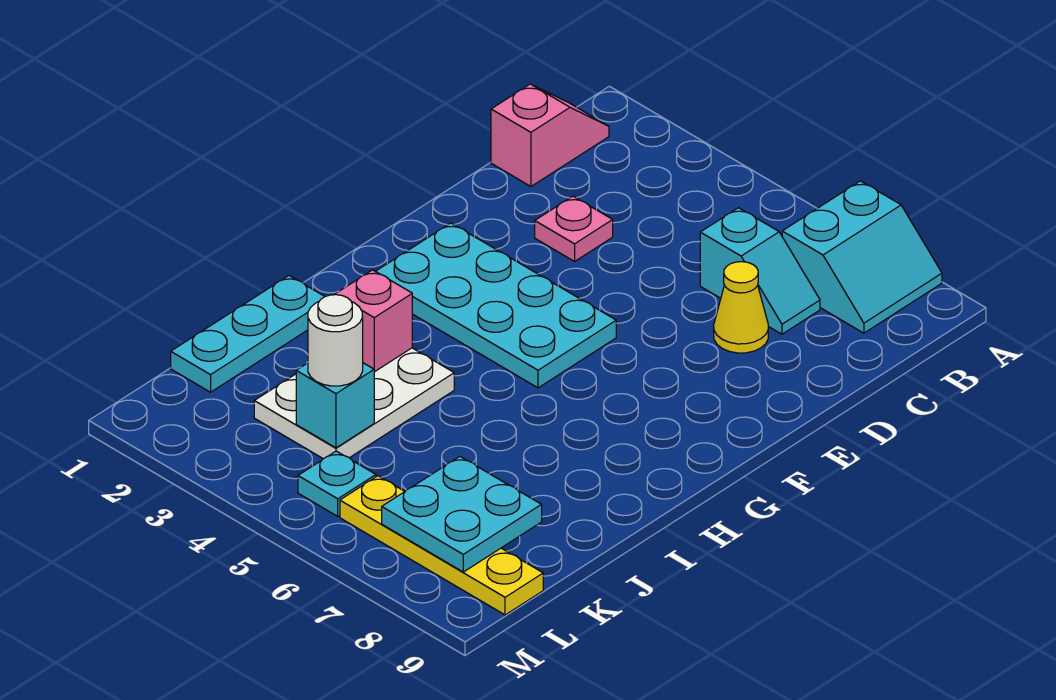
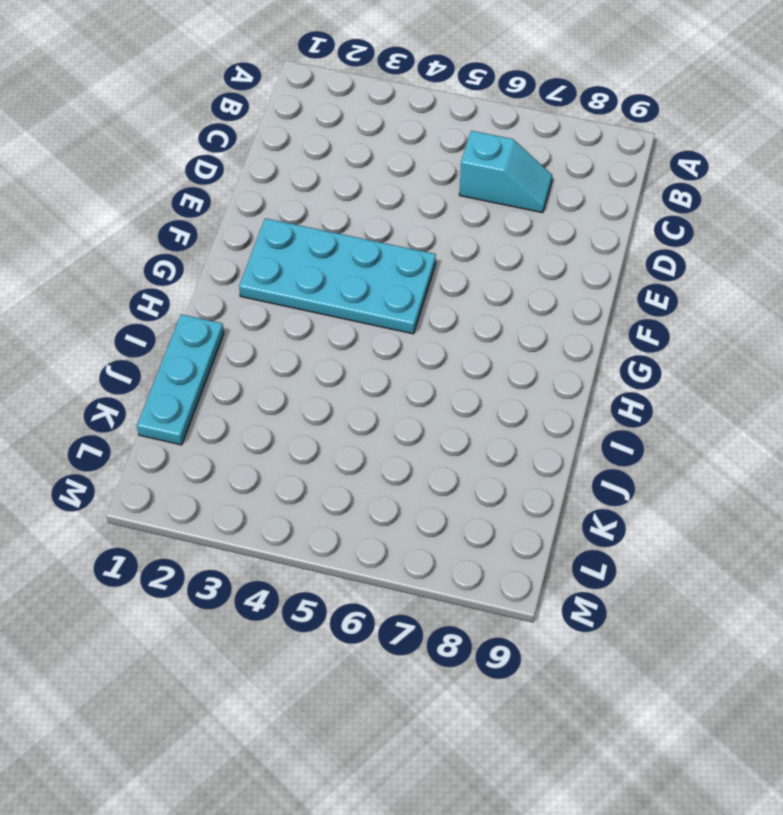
none -> cyan slope A7:B8 level 1 top 7
none -> pink slope B1:C1 level 1 top C
none -> pink plate D3 level 1

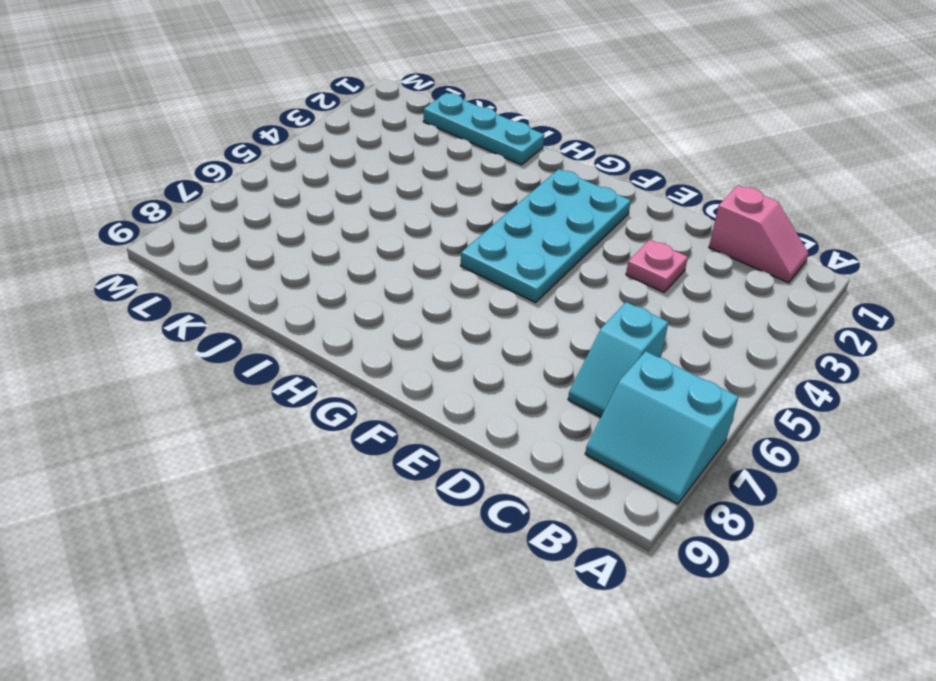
none -> yellow cone D7 level 1
none -> white plate I3:K4 level 1
none -> cyan plate L5 level 1

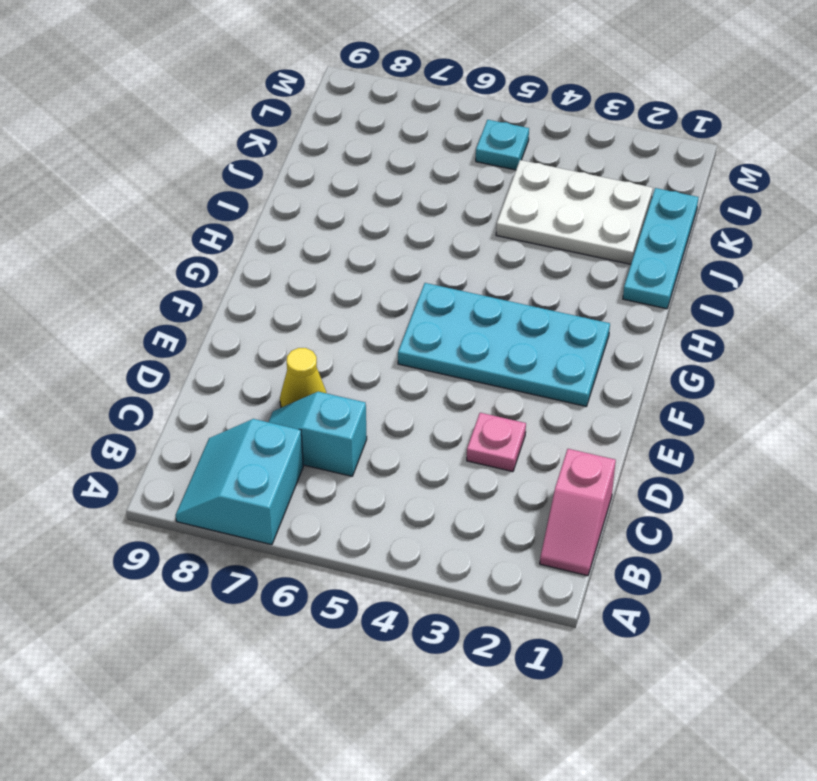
white plate J2:K4 level 1 -> white plate I3:K4 level 1
none -> yellow plate L6:L9 level 1
none -> pink brick I3 level 2
none -> cyan brick K4 level 2

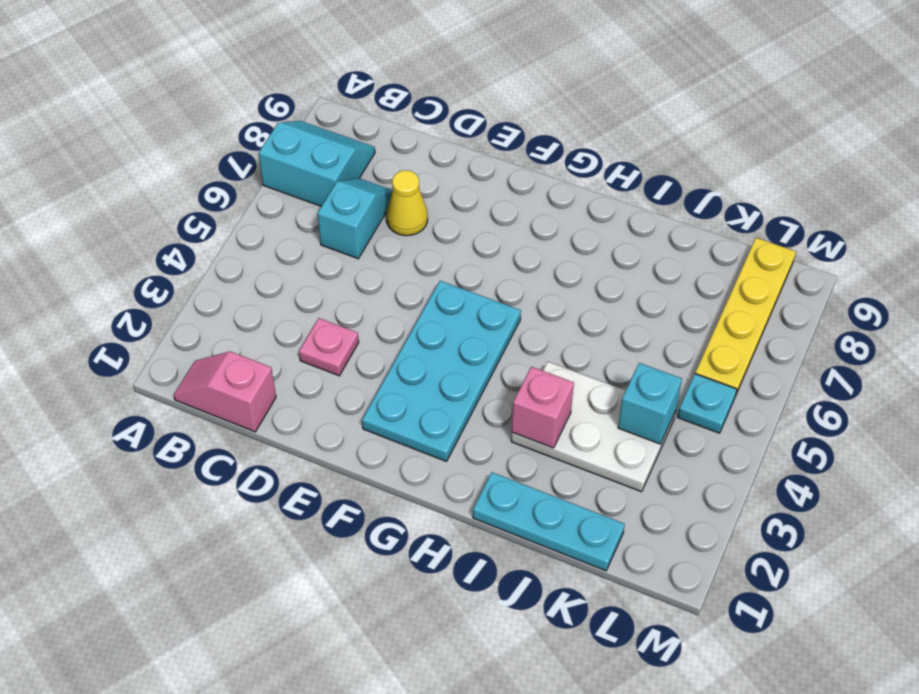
none -> cyan plate K7:L8 level 2
none -> white round brick K4 level 3

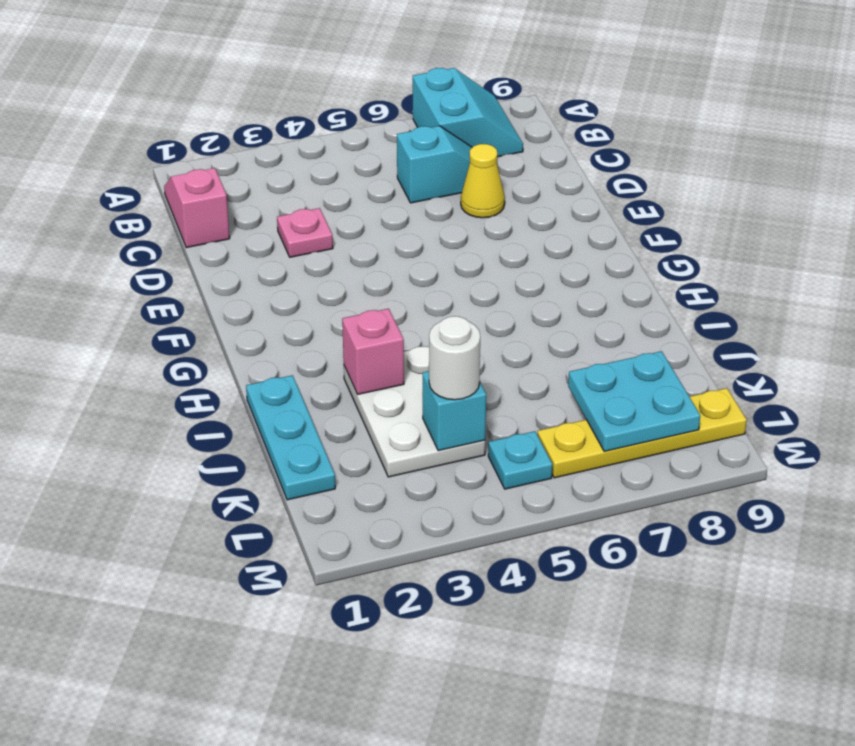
none -> cyan plate F2:G5 level 1

